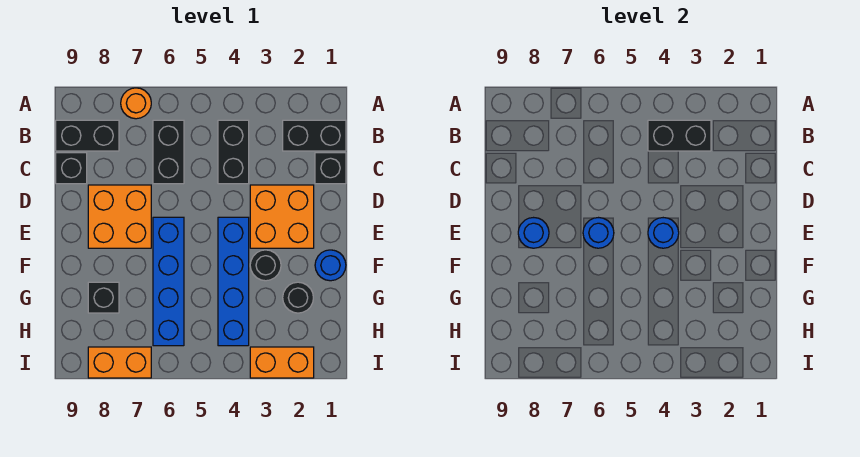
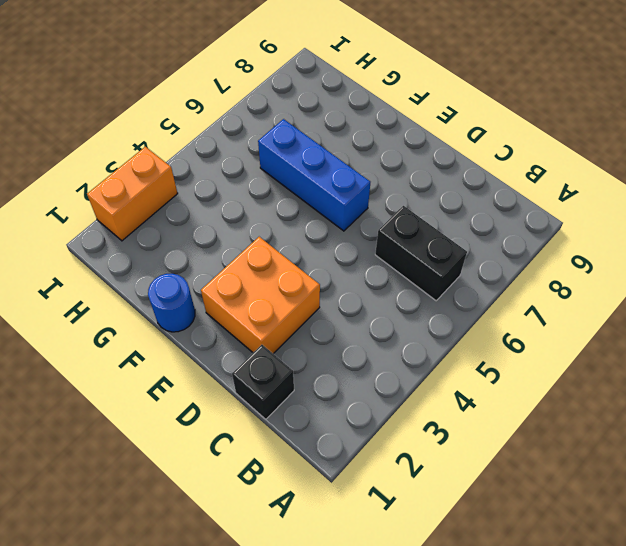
blue brick E6:G6 level 1 -> blue brick E6:H6 level 1
none -> orange round brick A7 level 1
none -> black brick B1:B2 level 1
none -> black brick B4:C4 level 1

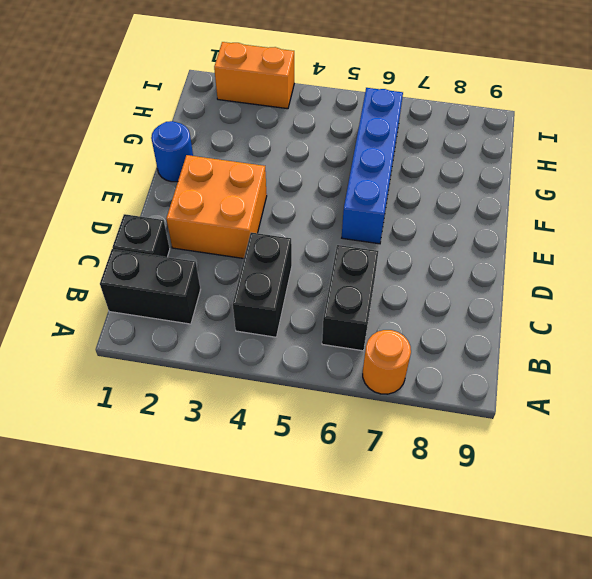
none -> black brick B8:B9 level 1
none -> black brick C9 level 1
none -> orange brick D7:E8 level 1

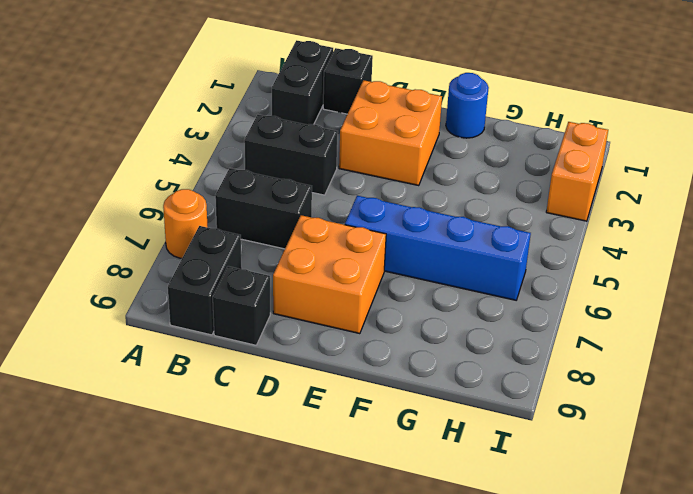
none -> blue brick E4:H4 level 1
none -> black round brick F3 level 1
none -> black round brick G2 level 1

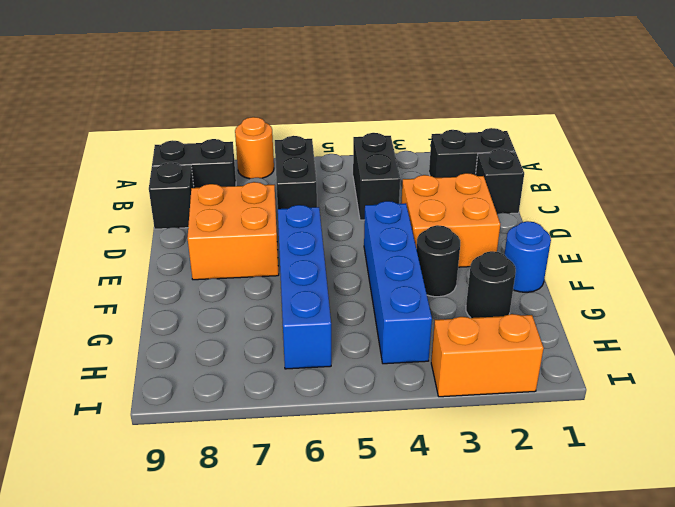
none -> black brick G8 level 1
none -> orange brick I7:I8 level 1
none -> black brick B3:B4 level 2

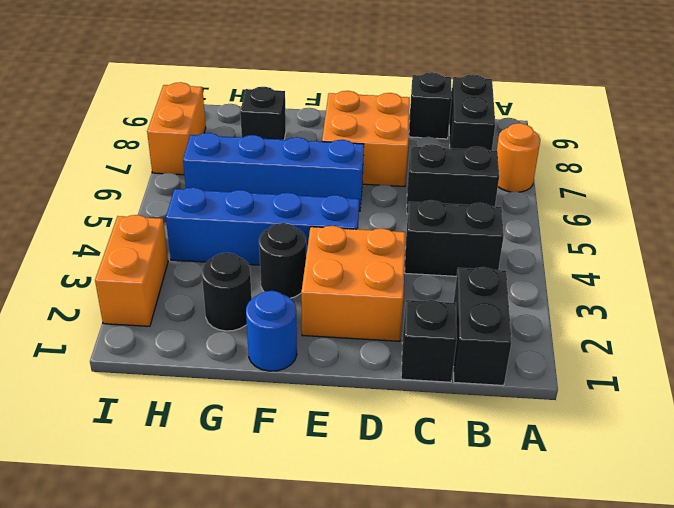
none -> black brick B3:B4 level 2
none -> blue round brick E4 level 2
none -> blue round brick E6 level 2

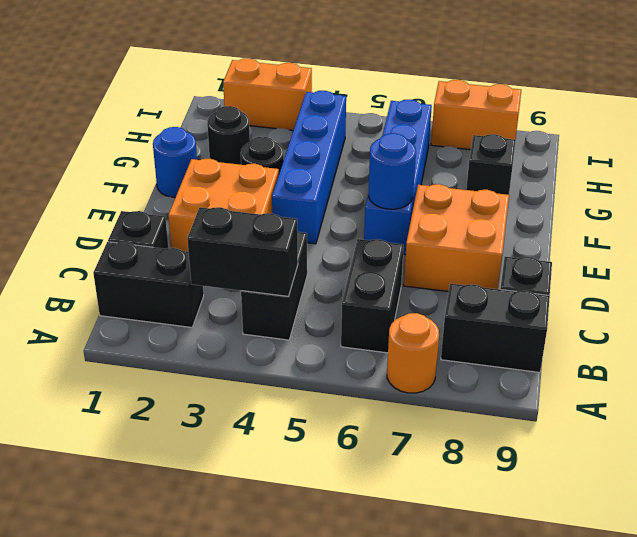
none -> blue round brick E4 level 2
none -> blue round brick E8 level 2

